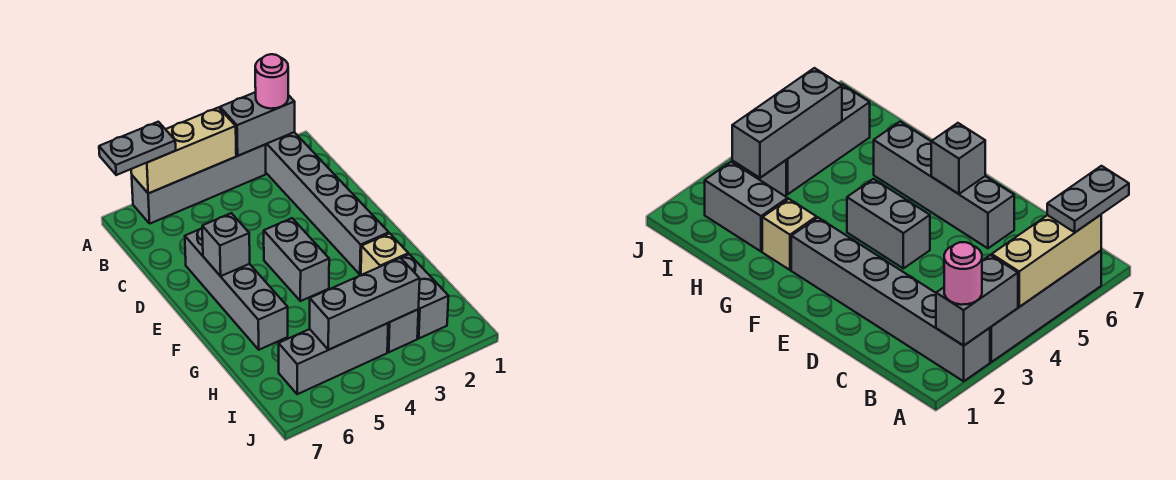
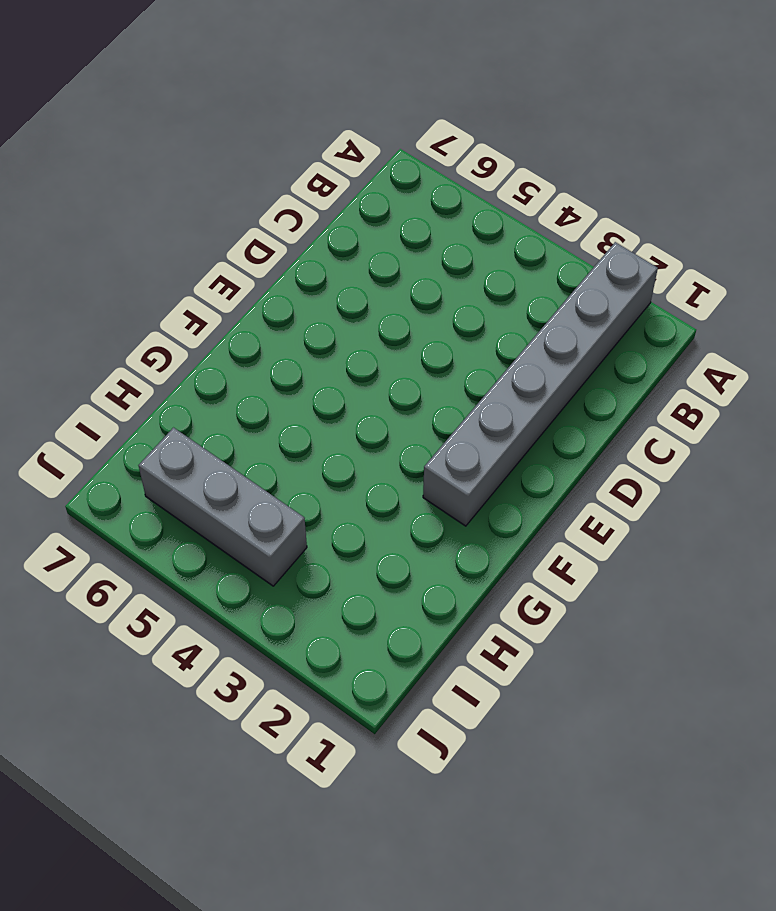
none -> grey brick A3:A6 level 1
none -> grey brick D6:G6 level 1
none -> grey brick E4:F4 level 1

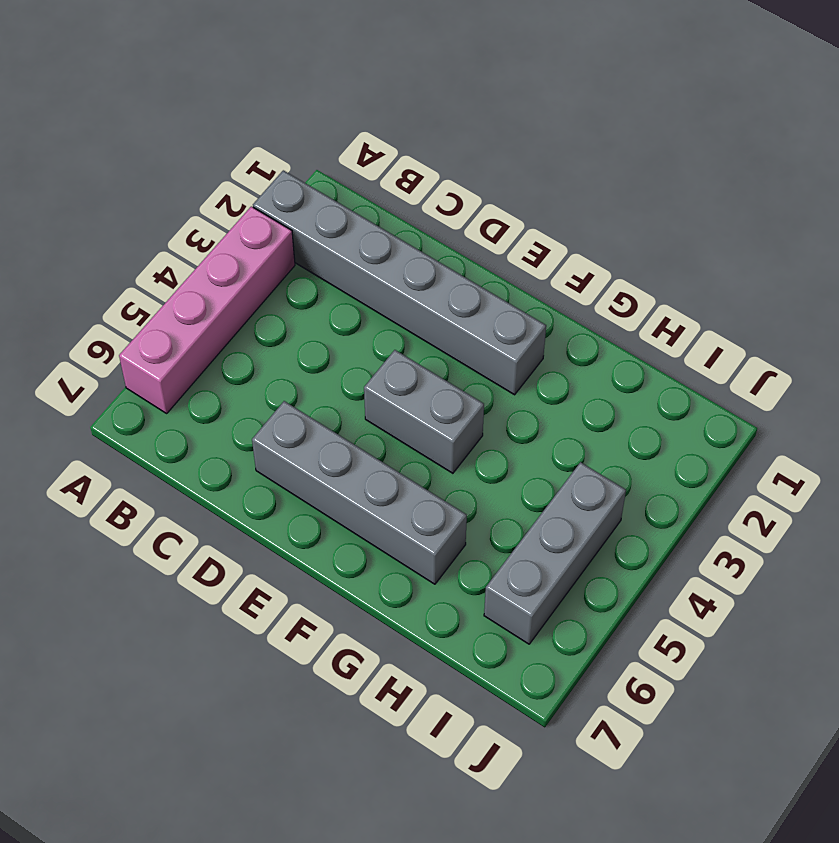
pink brick A3:A6 level 1 -> grey brick A3:A6 level 1
none -> tan brick G2 level 1
none -> grey brick H2:I2 level 1
none -> grey brick I3 level 1

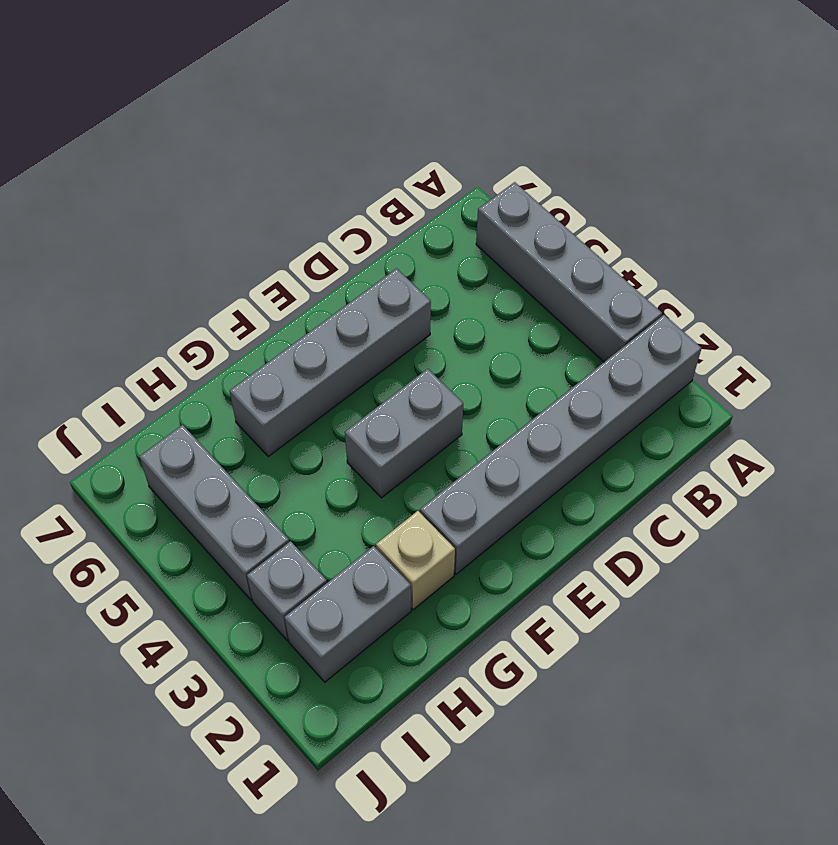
none -> grey brick A2:A3 level 2
none -> tan brick A4:A6 level 2
none -> grey brick E6 level 2

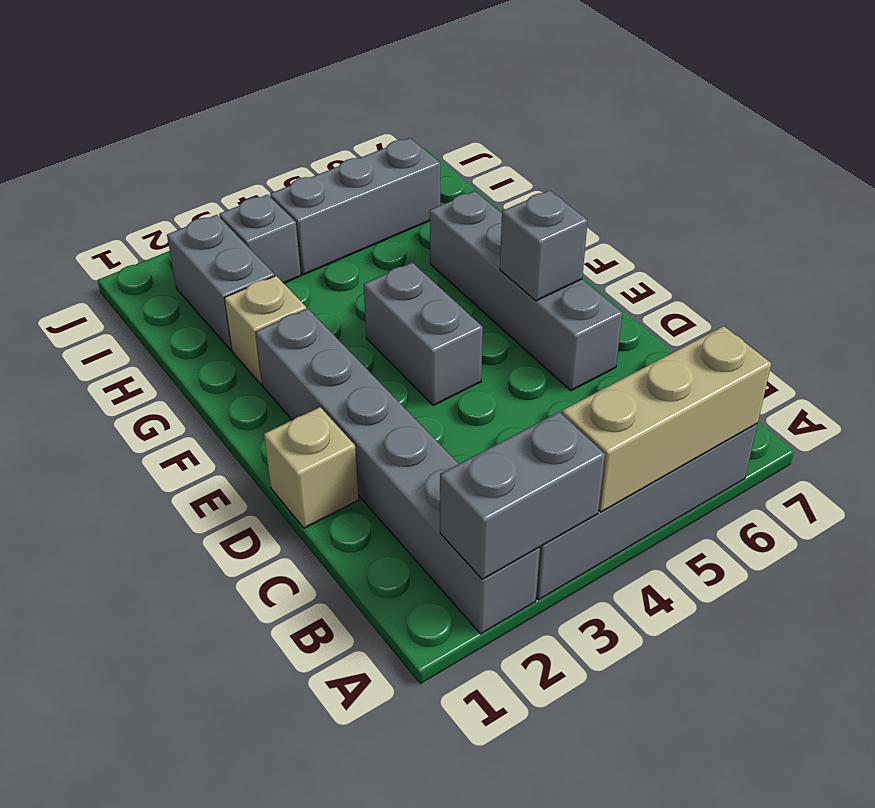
tan brick D1 level 1 -> none
none -> grey brick I3:I5 level 2
none -> pink round brick A2 level 3
none -> grey plate A6:A7 level 3

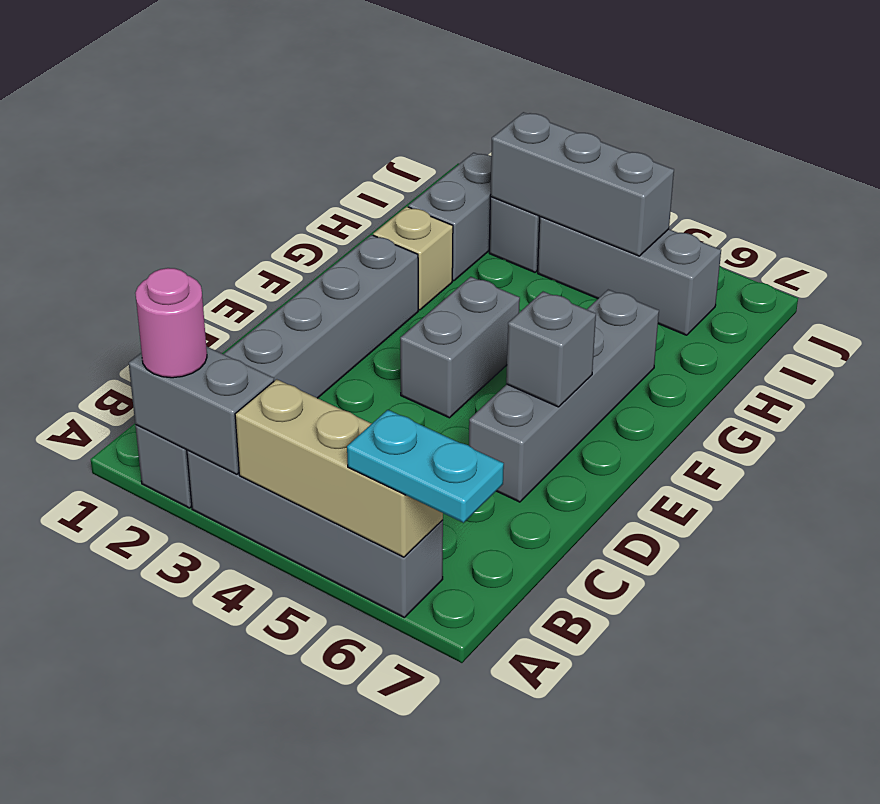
cyan plate A6:A7 level 3 -> grey plate A6:A7 level 3

